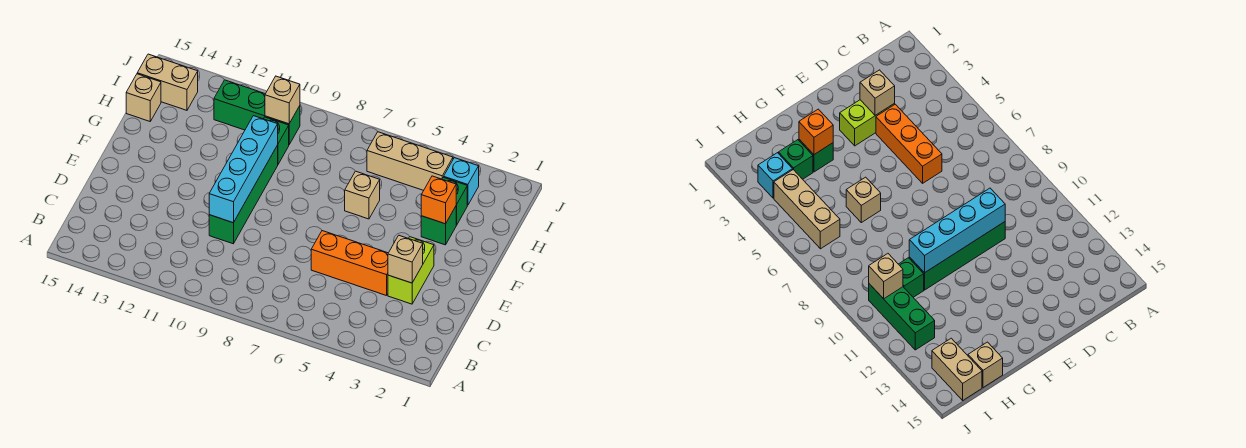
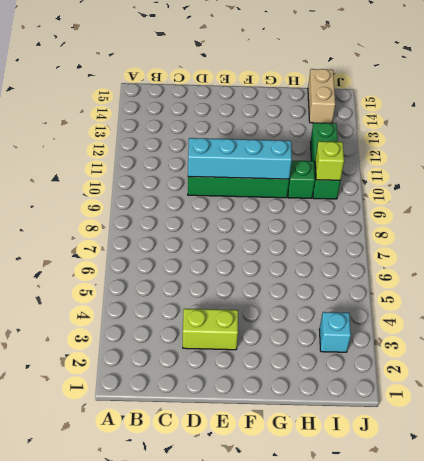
lime brick I10 level 2 -> tan brick I10 level 2
none -> orange brick D4:D6 level 1
none -> green brick G3 level 1
none -> tan brick G6 level 1

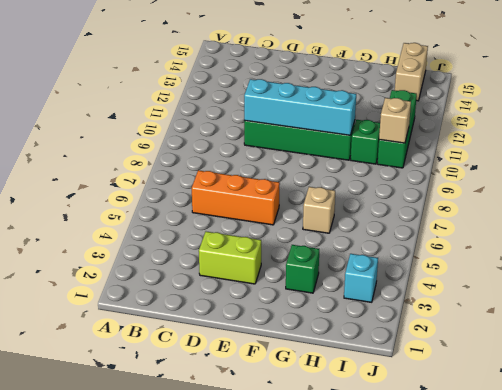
orange brick C6:E6 level 1 -> orange brick D4:D6 level 1
none -> green brick H3 level 1
none -> tan brick H15 level 1
none -> tan brick I4:I6 level 1

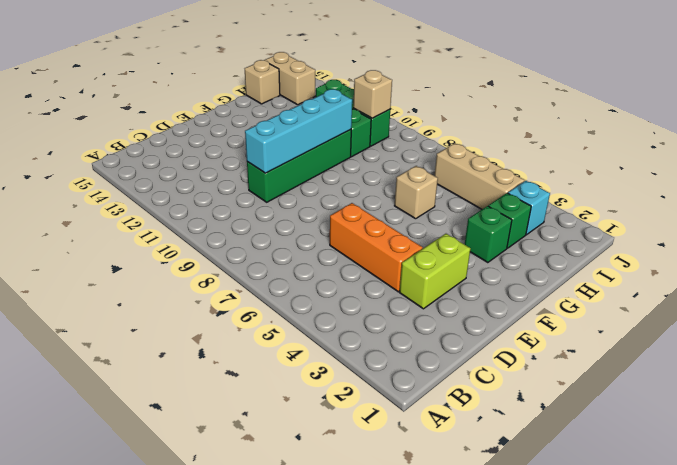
none -> tan brick D3 level 2
none -> orange brick G3 level 2

